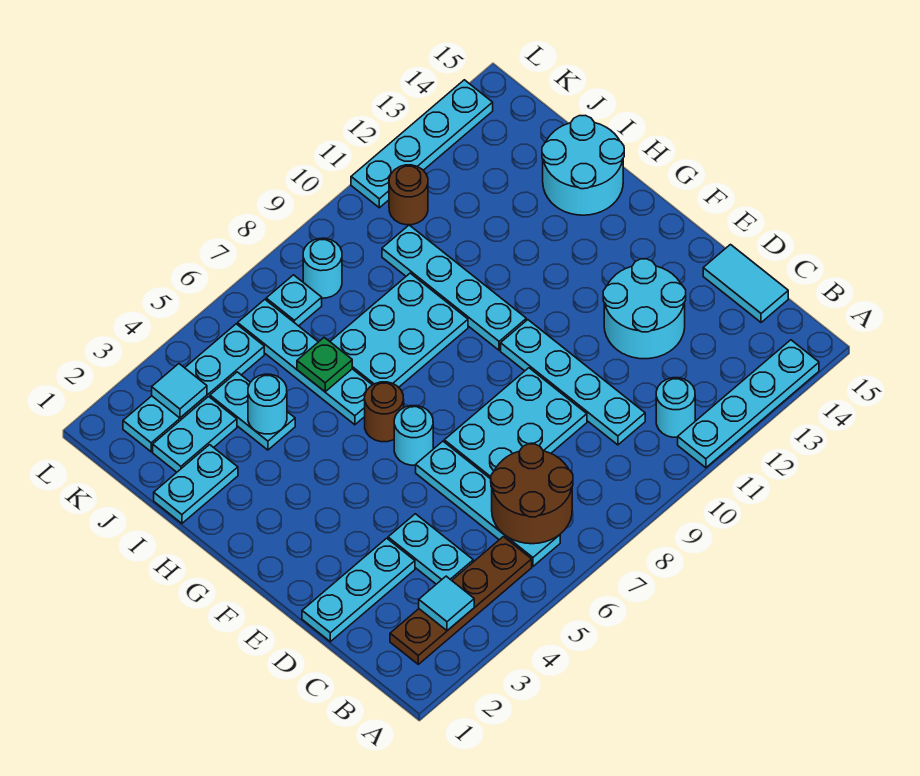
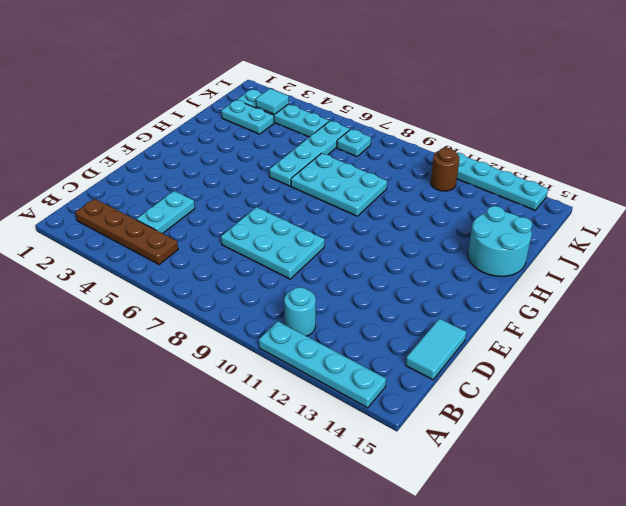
none -> cyan plate B6:E6 level 1
none -> cyan plate C10:F10 level 1
none -> cyan plate D1:D3 level 1

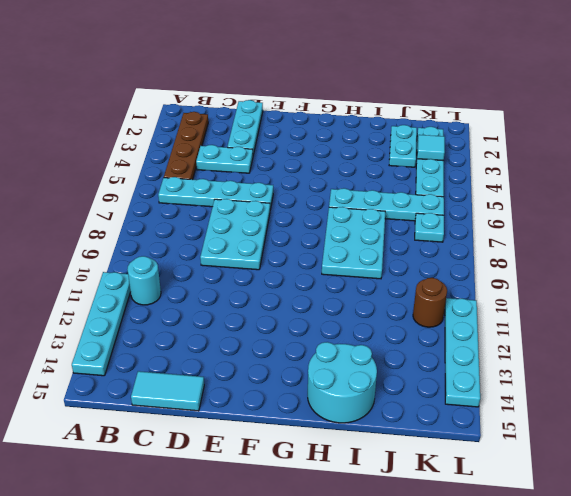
none -> cyan plate C10:F10 level 1
none -> cyan round brick D12:E13 level 1
none -> cyan round brick F6 level 1

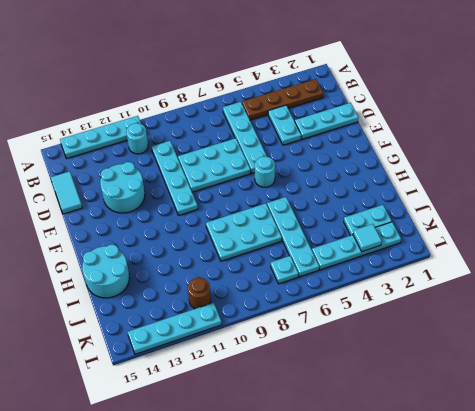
none -> brown round brick G6 level 1
none -> cyan plate G10:J10 level 1
none -> cyan plate I1:I2 level 1

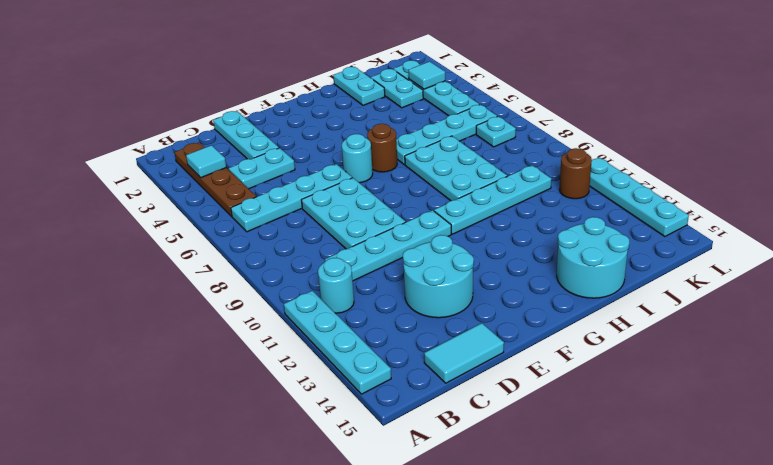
none -> cyan plate I4:J4 level 1
none -> cyan round brick K8 level 1
none -> brown round brick B6:C7 level 2

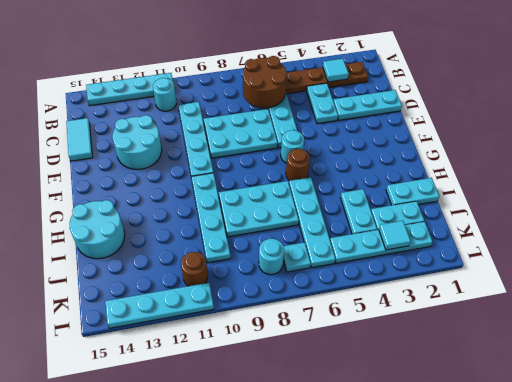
none -> cyan round brick I4 level 2
none -> green plate I6 level 2

